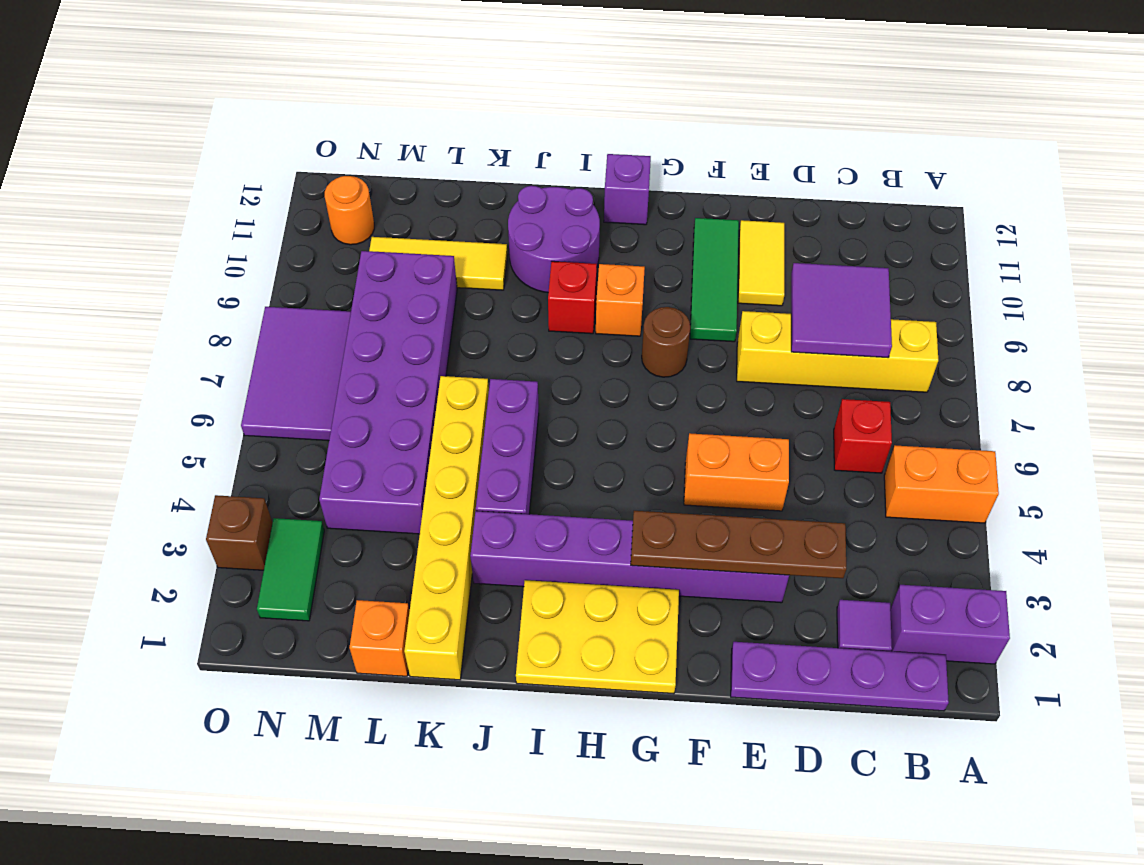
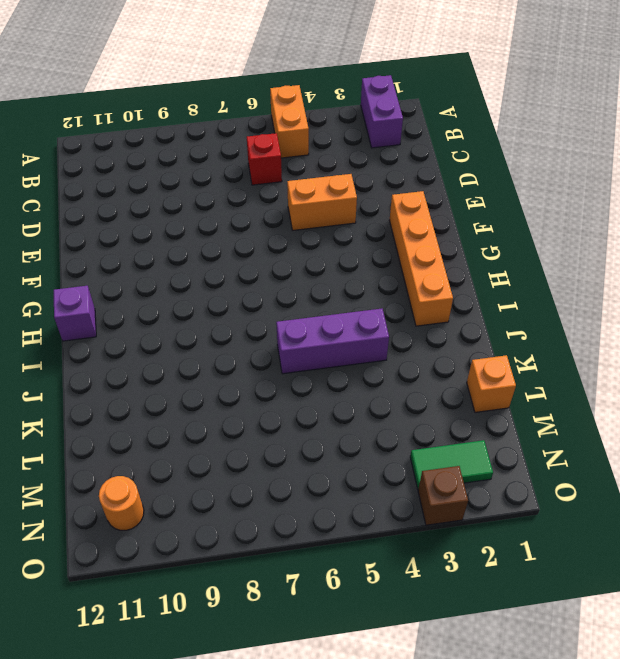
orange brick E4:E5 level 1 -> orange brick E5:F5 level 1
orange brick F2:I2 level 1 -> yellow plate G1:I2 level 1
none -> purple plate B1:E1 level 1
none -> yellow brick B8:E8 level 1
none -> purple tile C2 level 1

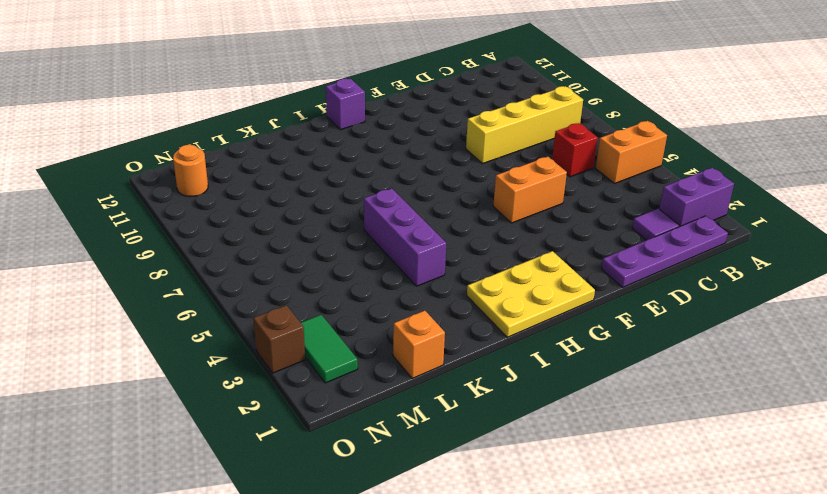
none -> purple brick E3:J3 level 1
none -> yellow tile E10:E11 level 1
none -> green tile F9:F11 level 1

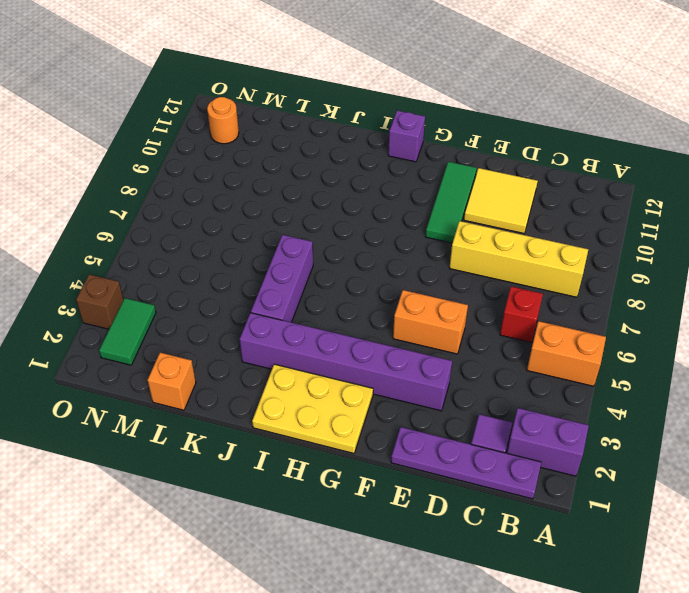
yellow tile D10:E11 level 1 -> yellow tile E10:E11 level 1
none -> brown round brick G8 level 1
none -> orange brick H9 level 1
none -> red brick I9 level 1

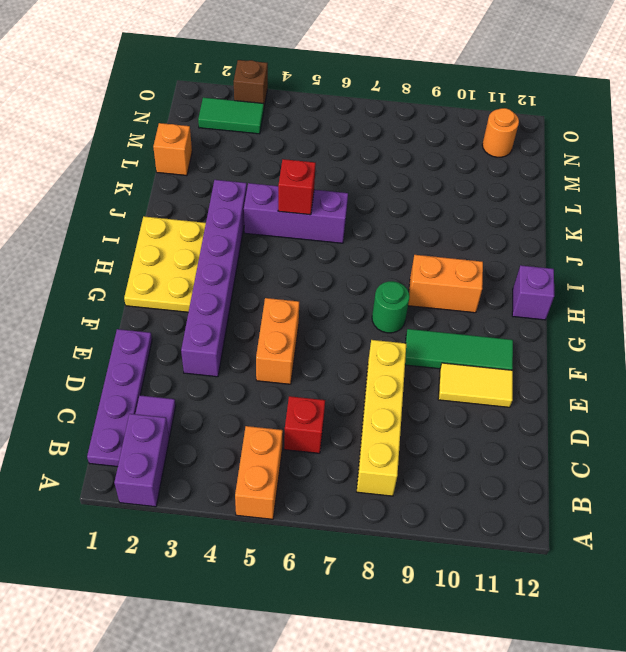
green round brick G8 level 1 -> brown round brick G8 level 1
orange brick H9:H10 level 1 -> orange brick H9 level 1
red brick J5 level 2 -> red brick I9 level 1
none -> purple round brick I10:J11 level 1
none -> yellow brick K1:K6 level 1
none -> yellow tile K10:M10 level 1

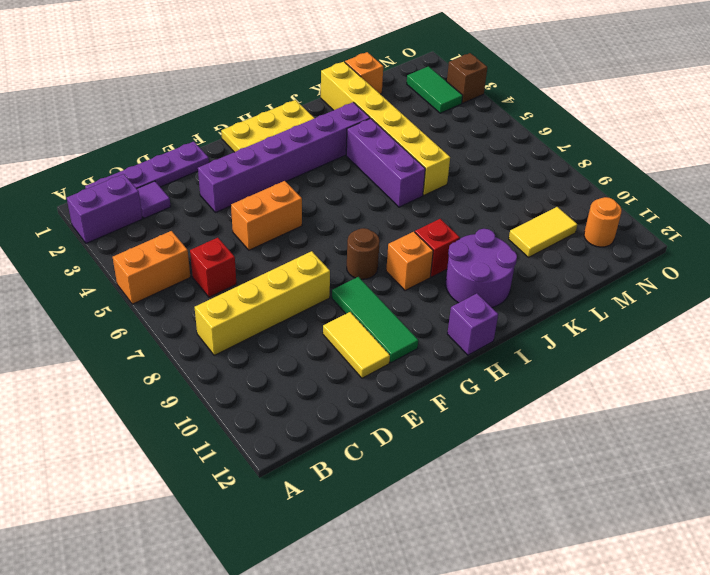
yellow tile L10:M10 level 1 -> yellow tile K10:M10 level 1
none -> purple brick L4:M9 level 1
none -> purple tile N6:O8 level 1
none -> purple tile C8:D9 level 2

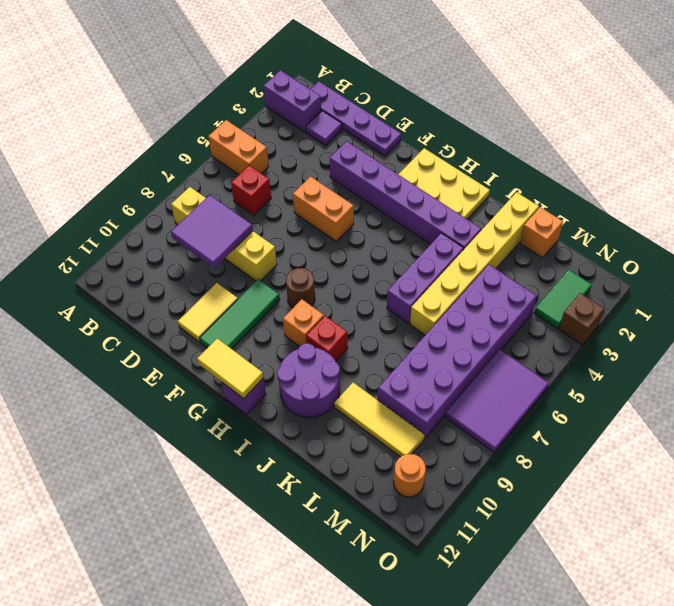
yellow tile G12:H12 level 2 -> none
none -> brown plate D3:G3 level 2

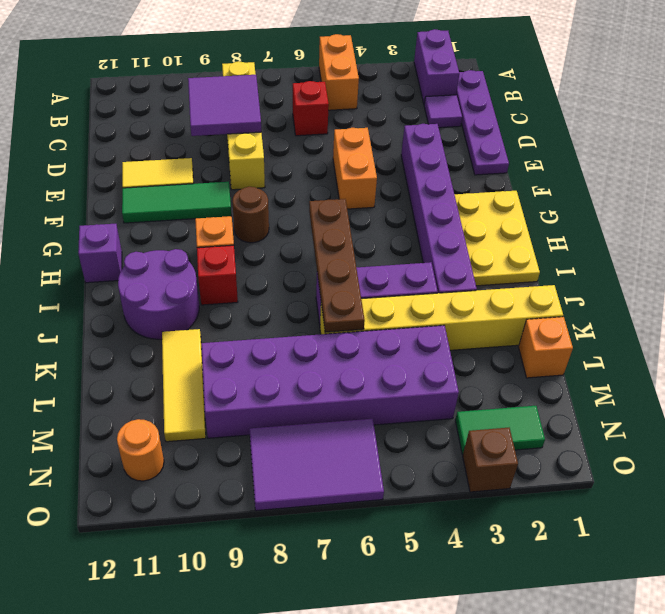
brown plate H6:K6 level 2 -> brown plate D3:G3 level 2

